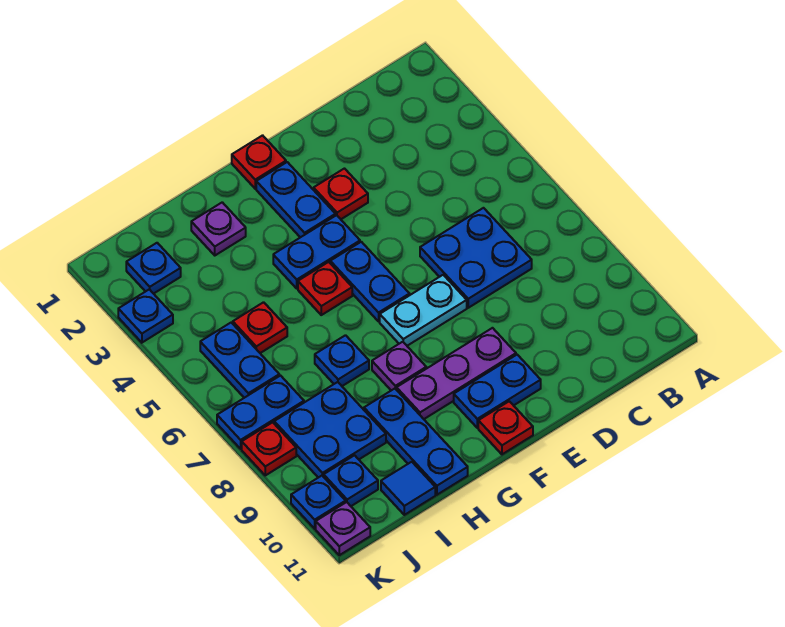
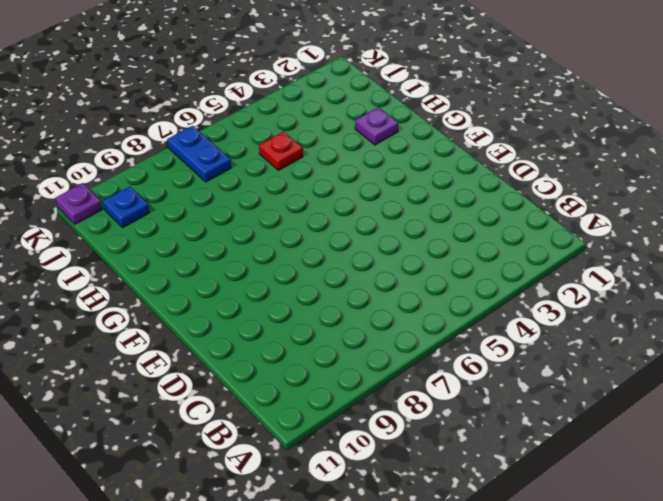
none -> blue plate C6:D7 level 1
none -> red plate E3 level 1
none -> cyan plate E7:F7 level 1

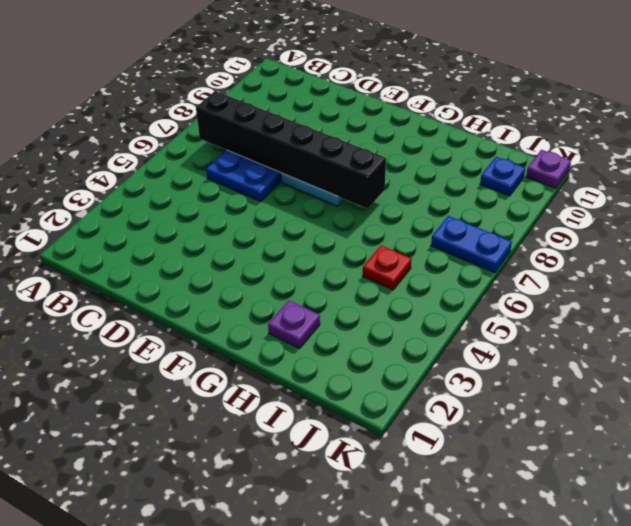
black brick B7:G7 level 2 -> none
none -> red plate E3 level 1
none -> purple plate E9:G9 level 1
none -> blue plate E10:F10 level 1

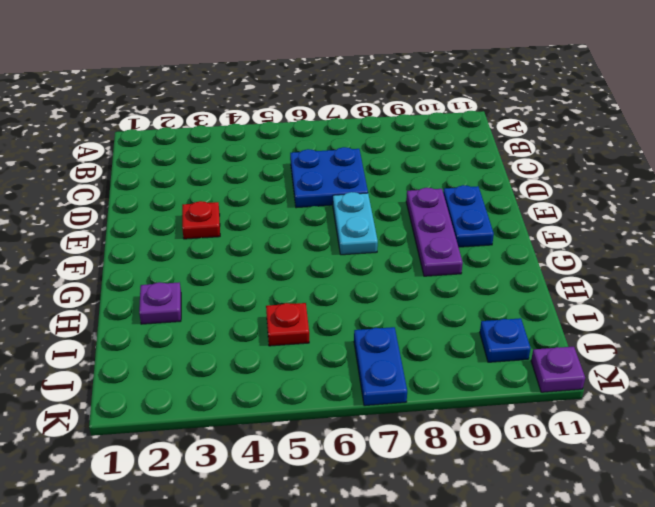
none -> red plate F1 level 1
none -> blue plate F2:F3 level 1
none -> blue plate F4:G4 level 1

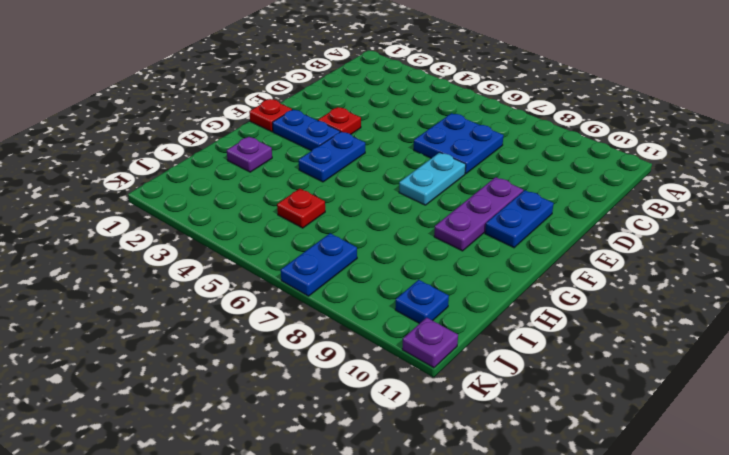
none -> blue plate F5:F6 level 1
none -> red plate F11 level 1
none -> red plate G5 level 1

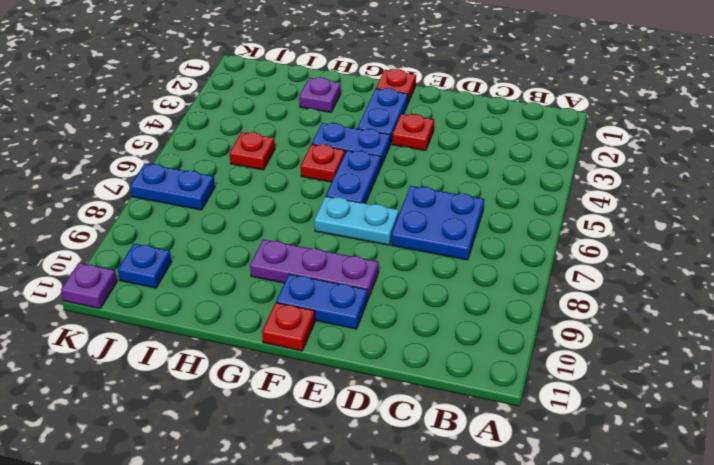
none -> purple plate G8 level 1
none -> blue plate H7 level 1
none -> blue plate H9:H11 level 1

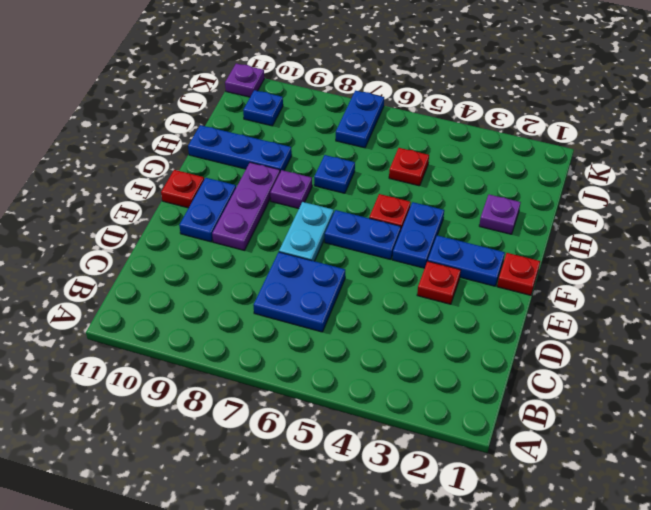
none -> blue plate I8:J9 level 1
none -> blue tile I11 level 1
none -> blue plate J2 level 1

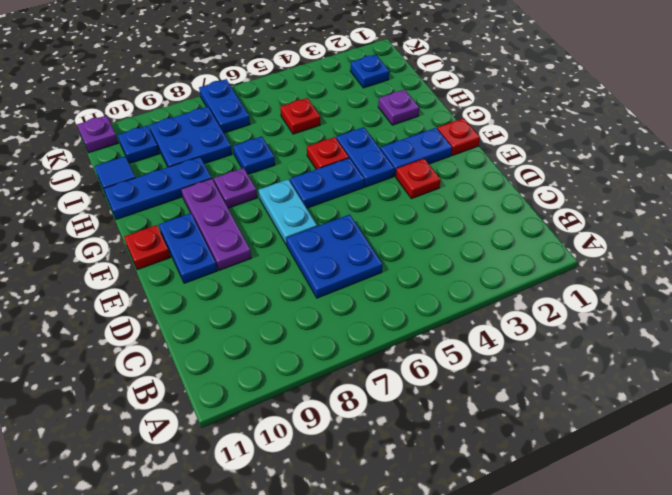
none -> blue plate J5:J6 level 1
none -> blue plate K3 level 1
none -> red plate K8 level 1

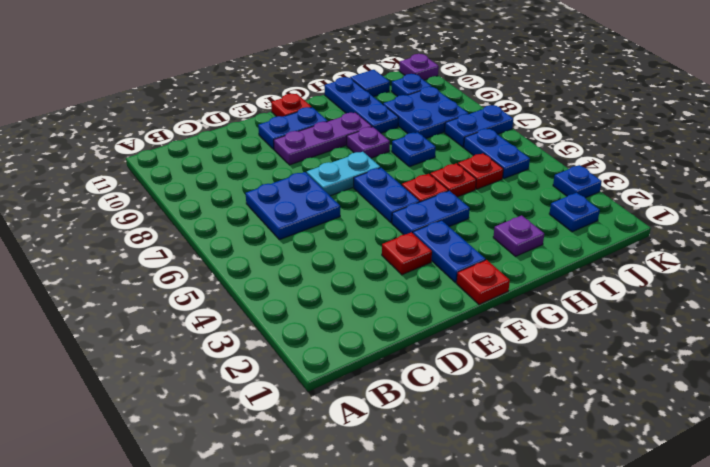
red plate H5 level 1 -> red plate K8 level 1
none -> blue plate K10 level 1

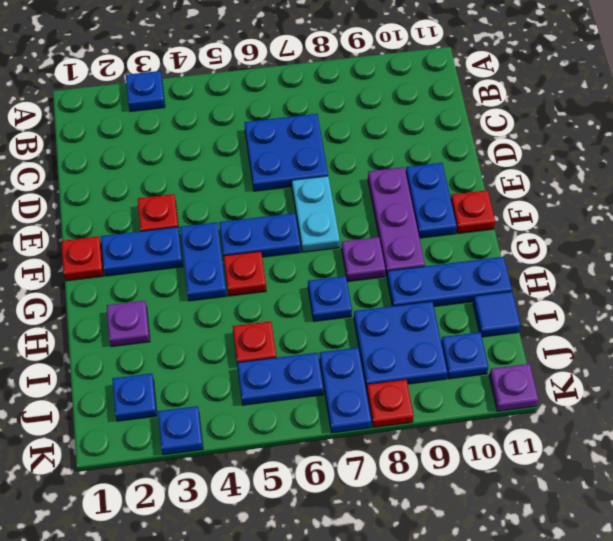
blue plate A3 level 1 -> blue plate K10 level 1

